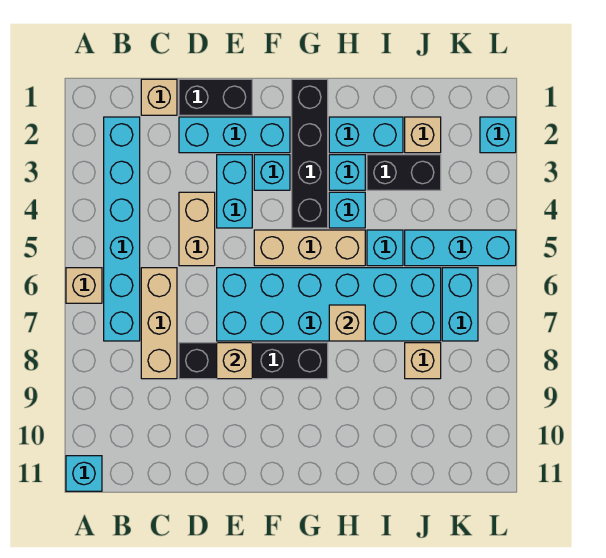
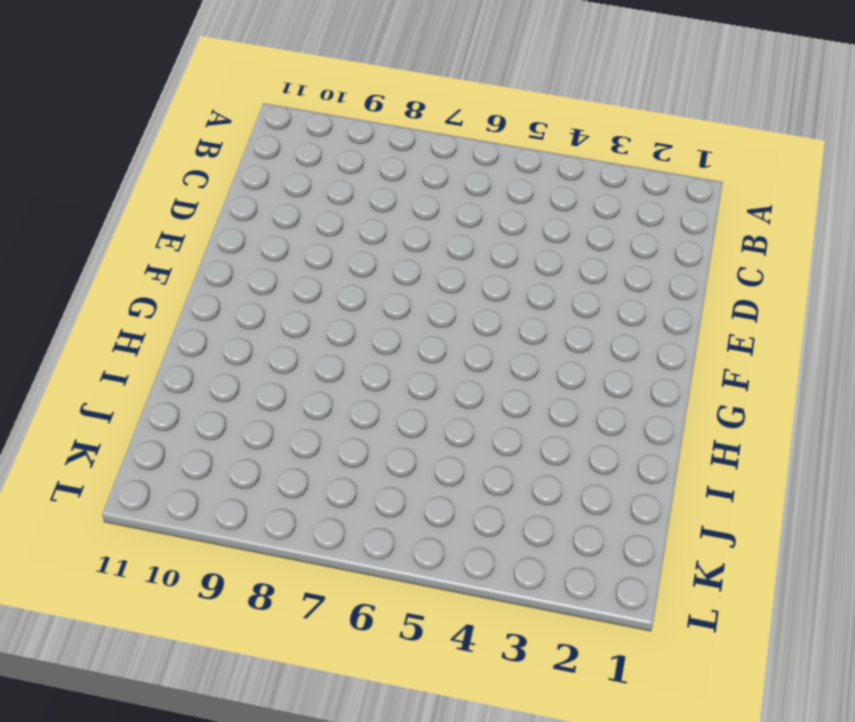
none -> tan brick A6 level 1
none -> cyan brick A11 level 1
none -> cyan brick B2:B7 level 1

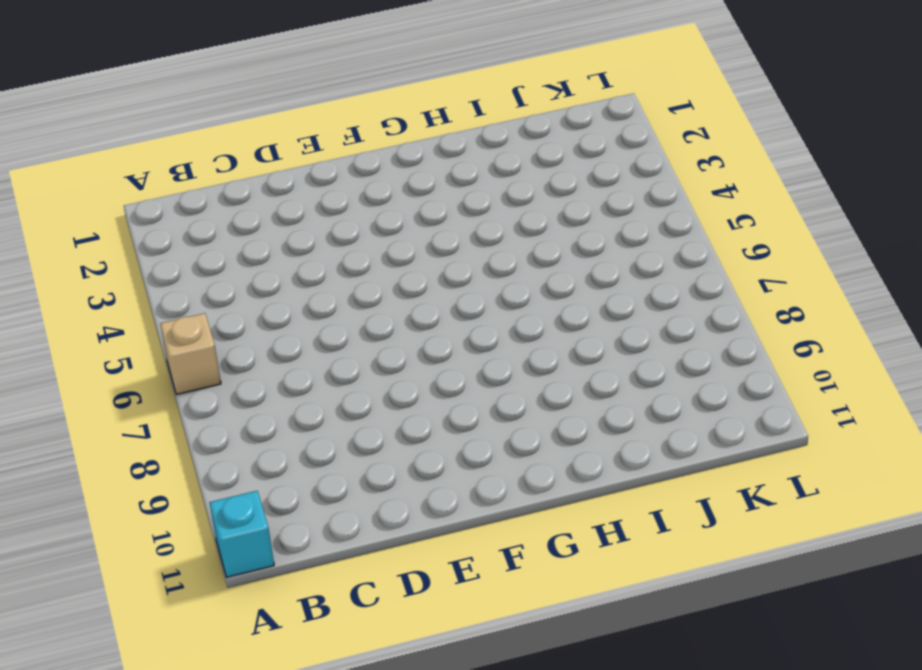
none -> cyan brick B2:B7 level 1
none -> tan brick C1 level 1
none -> tan brick C6:C8 level 1

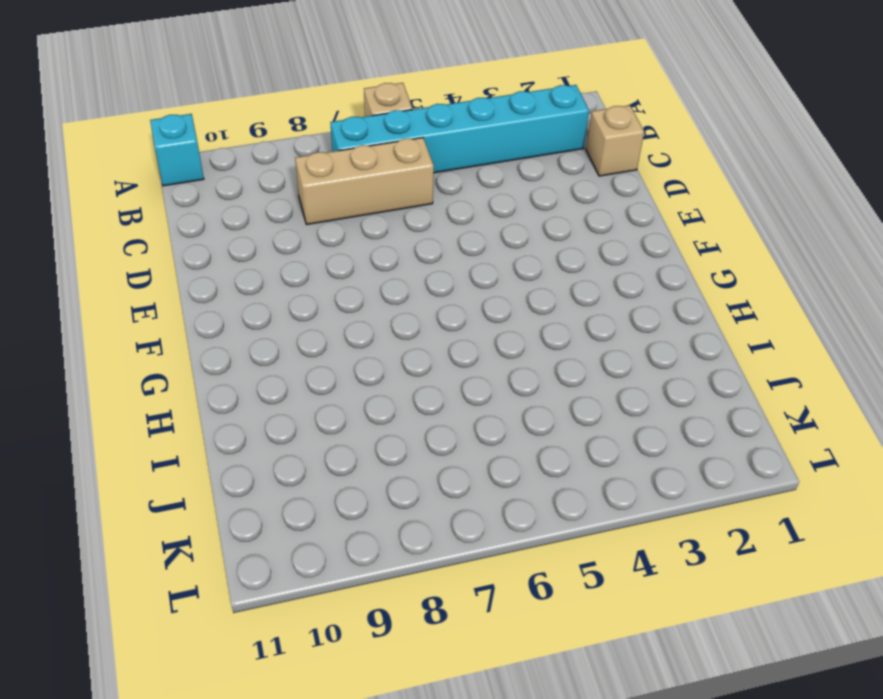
none -> black brick D1:E1 level 1
none -> cyan brick D2:F2 level 1
none -> tan brick D4:D5 level 1

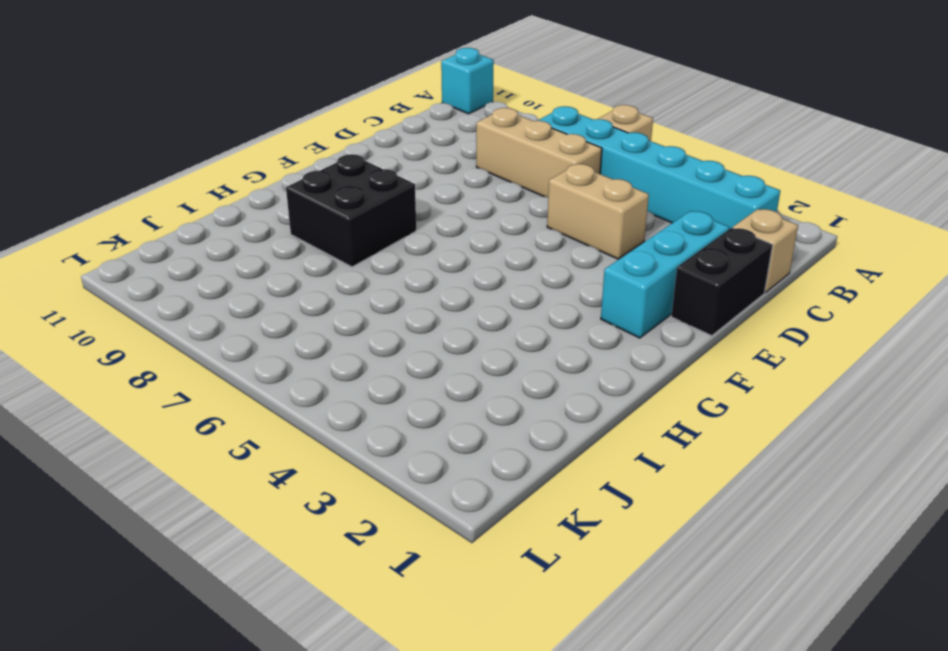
black brick G8:H9 level 1 -> black brick D8:G8 level 1
none -> cyan brick E3:E4 level 1
none -> cyan brick E6:J7 level 1
none -> cyan brick F3 level 1

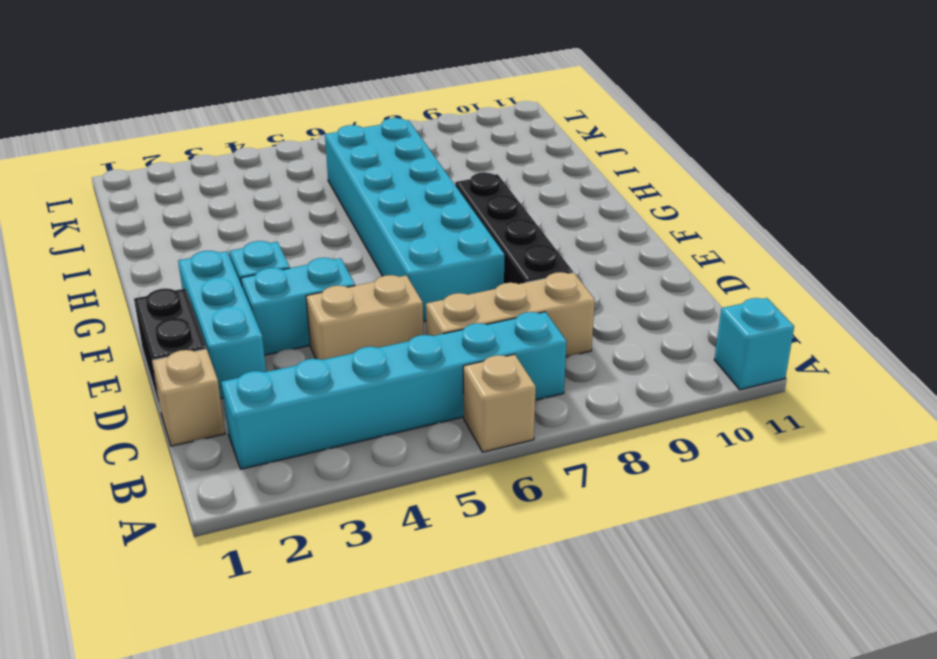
none -> tan brick F5:H5 level 1
none -> black brick G1:G4 level 1
none -> cyan brick H2:I2 level 1

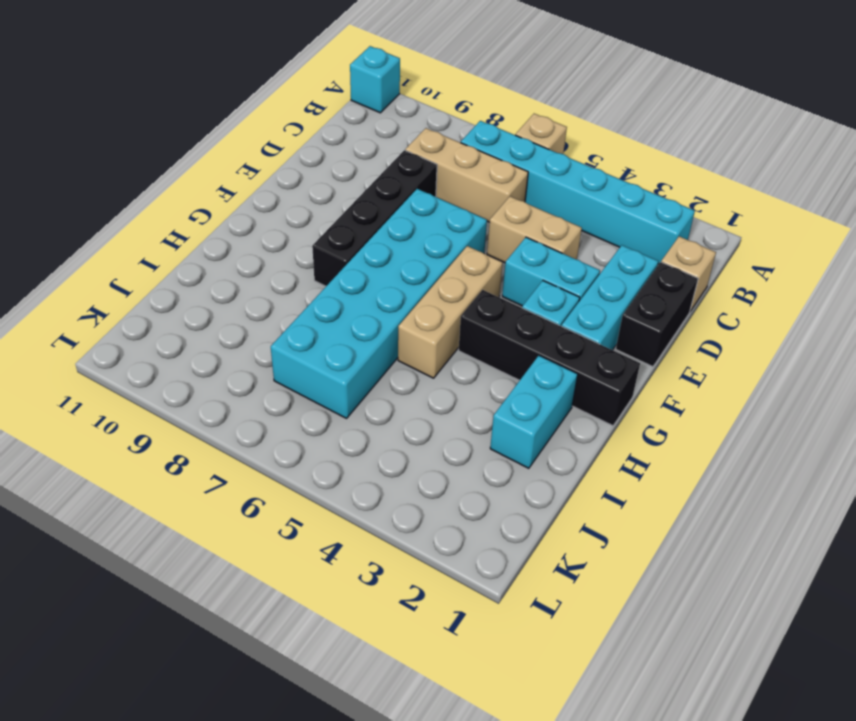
none -> cyan brick H3 level 1
none -> cyan brick H4 level 1
none -> black brick I3:J3 level 1

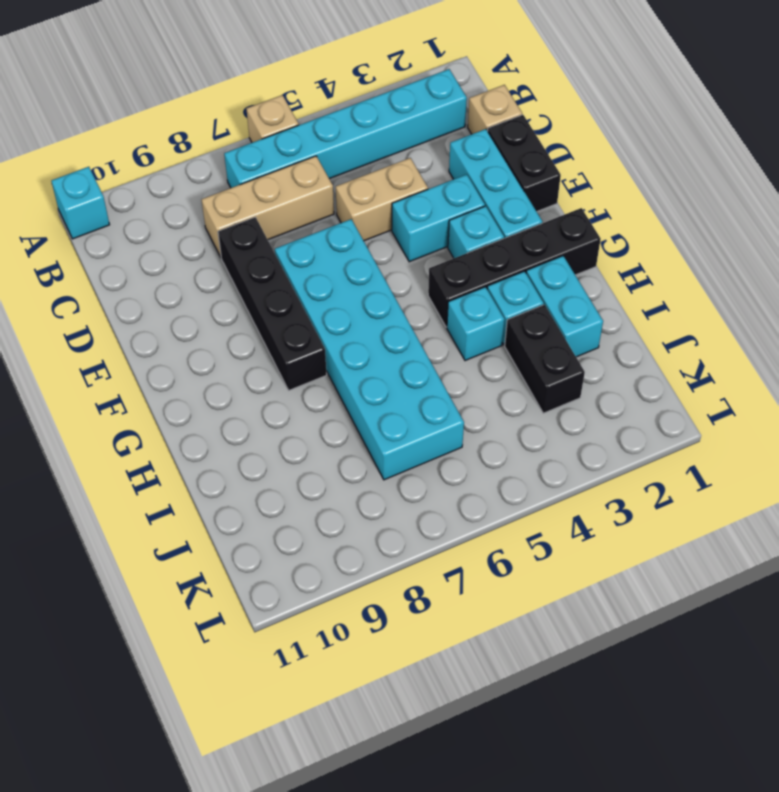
none -> tan brick F5:H5 level 1
none -> cyan brick I5 level 1
none -> tan brick J2 level 1

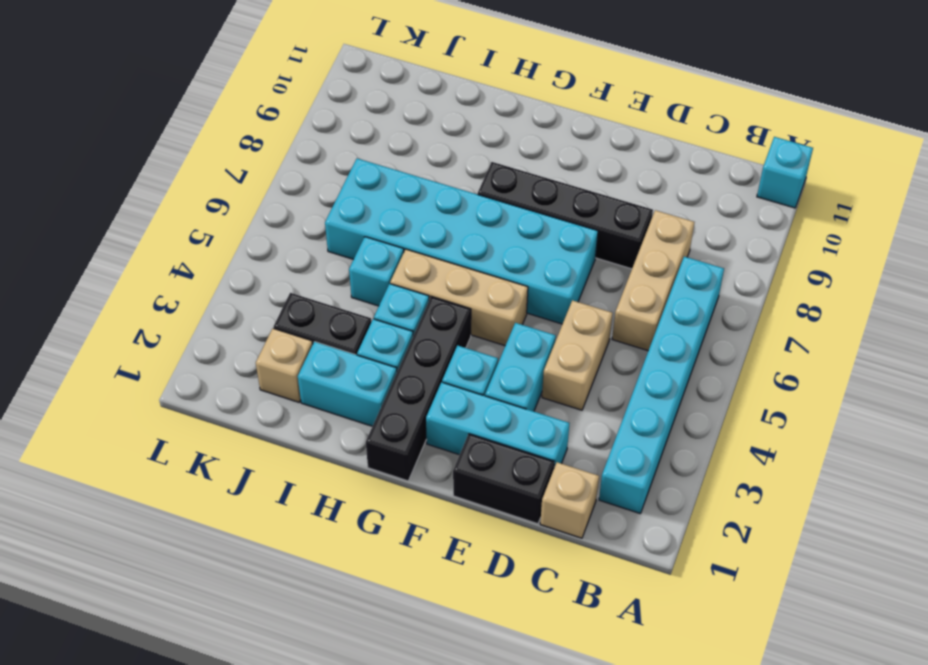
none -> tan brick A6 level 1
none -> cyan brick J5:L5 level 1
none -> tan brick J8 level 1

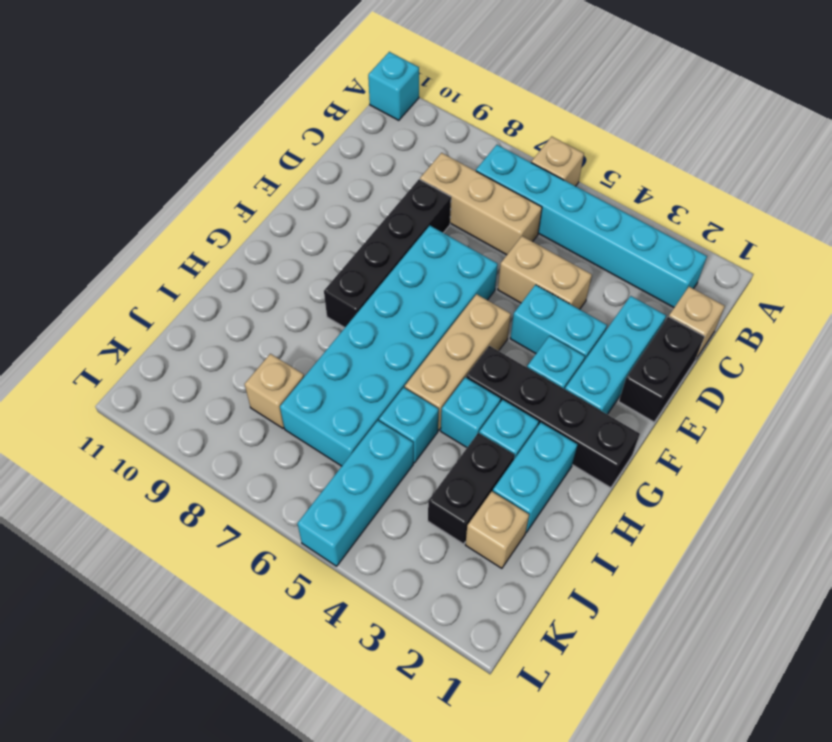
none -> cyan brick K6:K7 level 1
none -> cyan brick L2 level 1
none -> tan brick E8 level 2

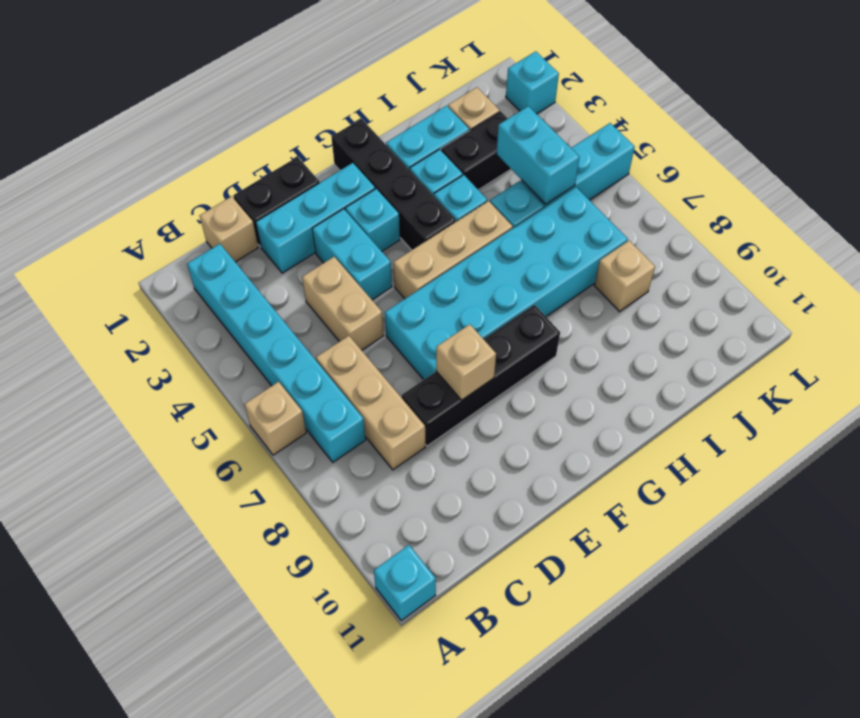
cyan brick J4:J5 level 2 -> cyan brick K6:K7 level 1
none -> tan brick H7 level 2

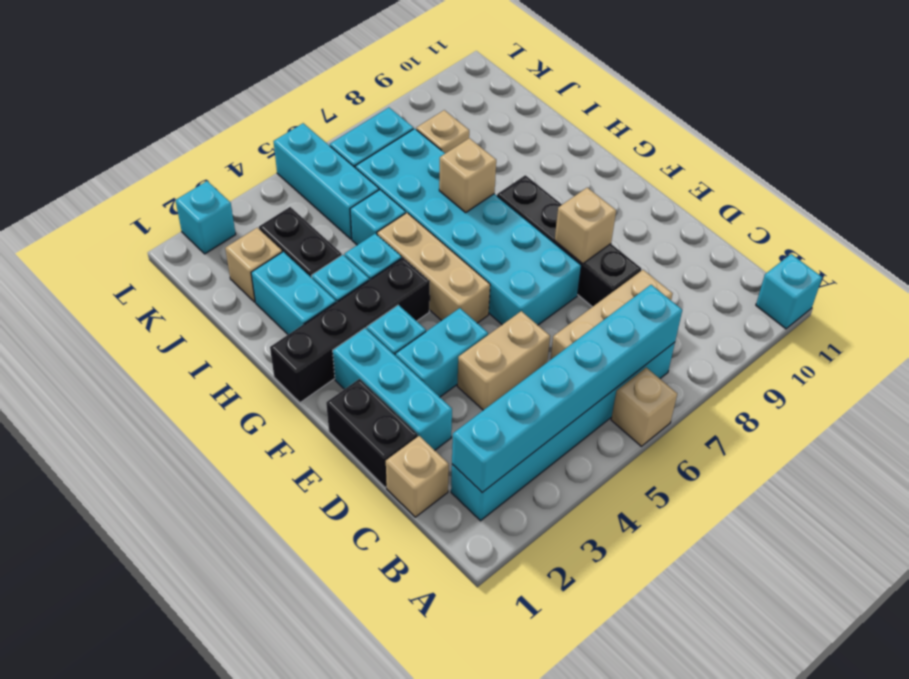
cyan brick B2:B7 level 2 -> none

